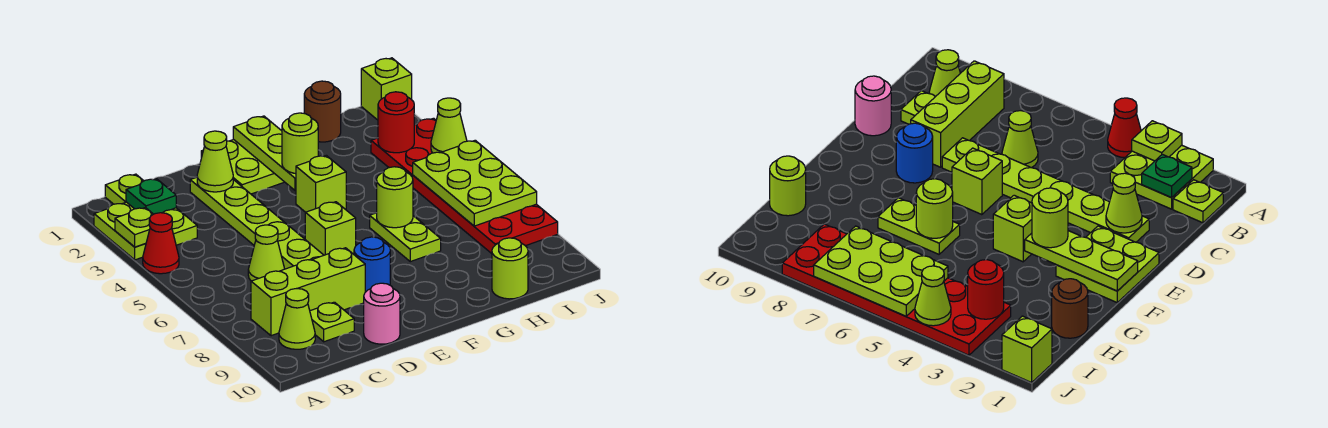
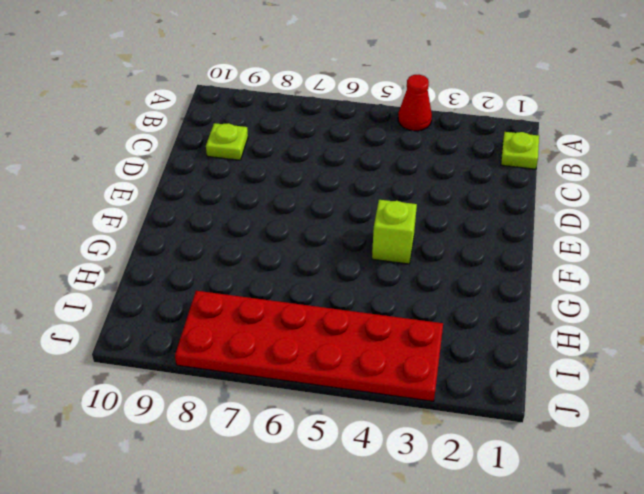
none -> lime plate A2:B3 level 1
none -> lime brick B8:D8 level 1
none -> lime cone B9 level 1

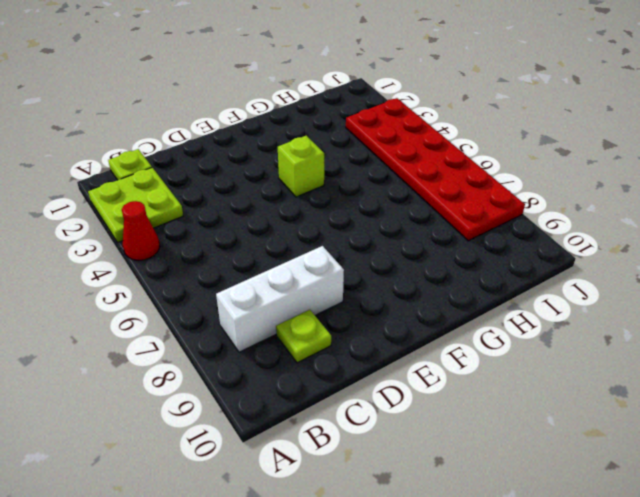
white brick B8:D8 level 1 -> lime brick B8:D8 level 1
none -> lime cone B9 level 1
none -> lime cone C6 level 1
none -> lime plate D2:D7 level 1

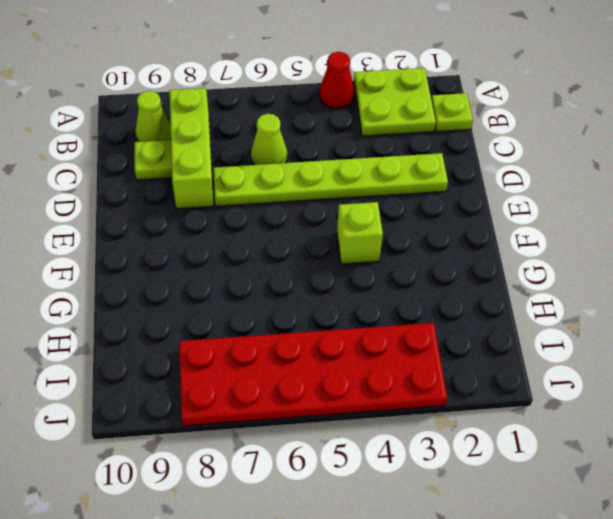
none -> pink round brick D10 level 1
none -> lime plate E1:F2 level 1
none -> lime brick E6 level 1

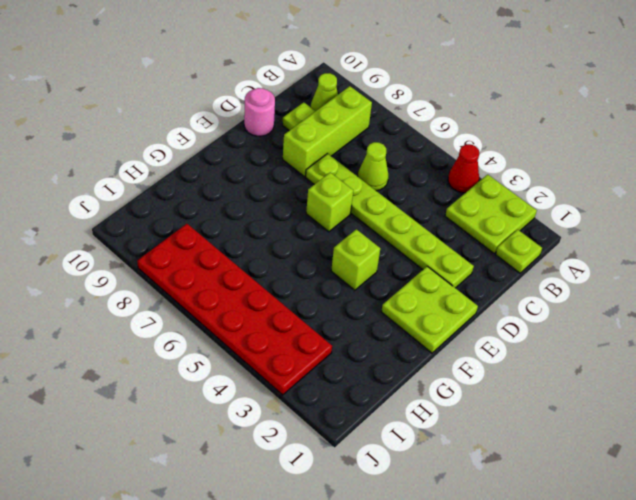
none -> blue round brick E8 level 1
none -> lime plate G6:G7 level 1
none -> brown round brick H1 level 1

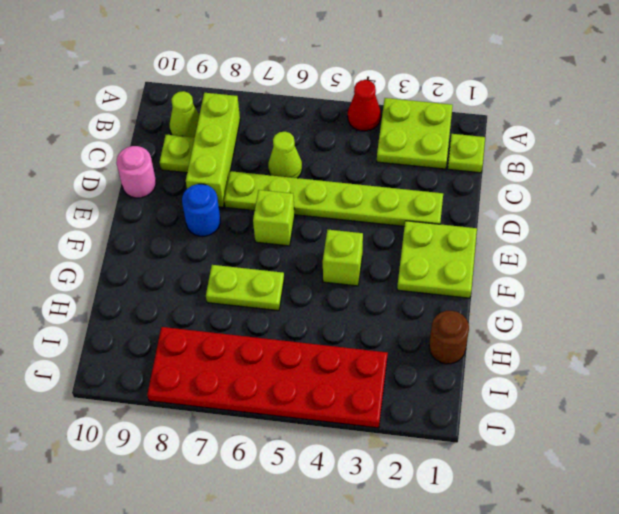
none -> lime round brick H10 level 1
none -> lime brick J1 level 1
none -> lime plate A3 level 2

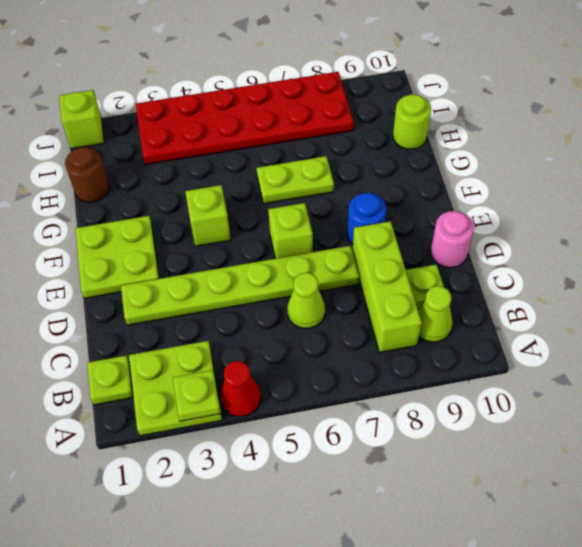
none -> green plate B2 level 2
none -> lime cone D2 level 2
none -> lime plate F1:F3 level 2

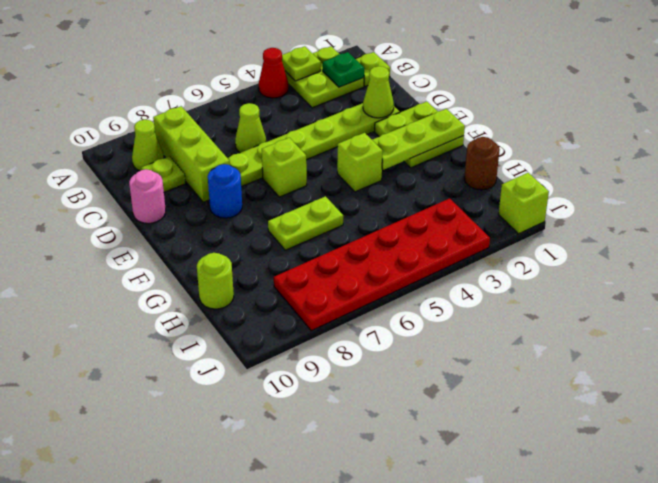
none -> lime round brick G6 level 2
none -> red round brick I3 level 2
none -> lime plate I5:J7 level 2

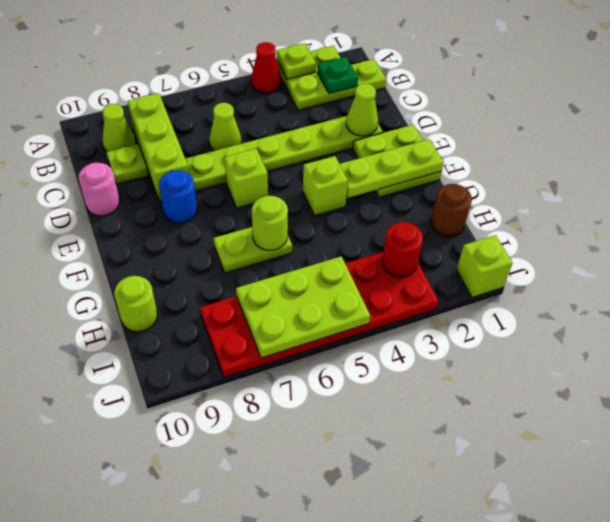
none -> lime cone J4 level 2
none -> lime round brick F3 level 3

